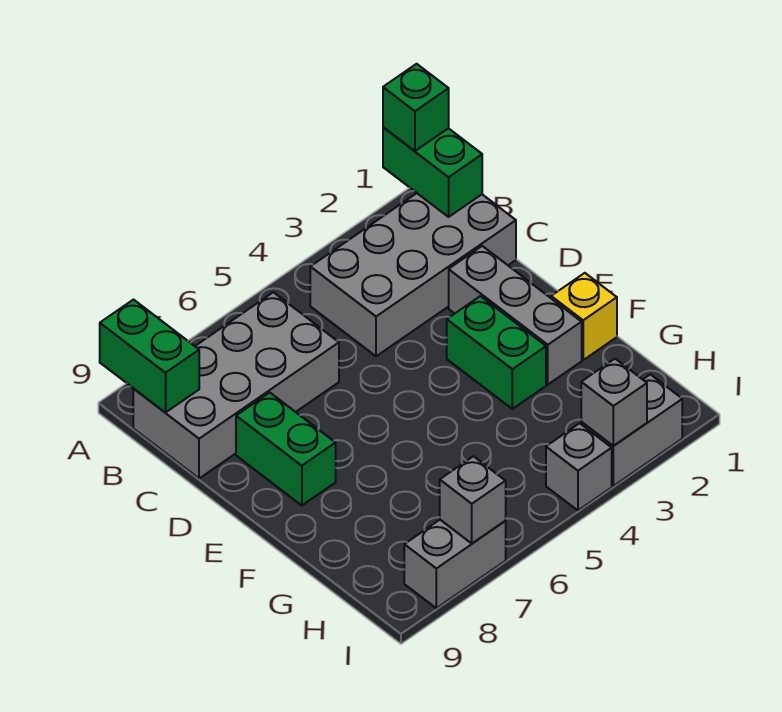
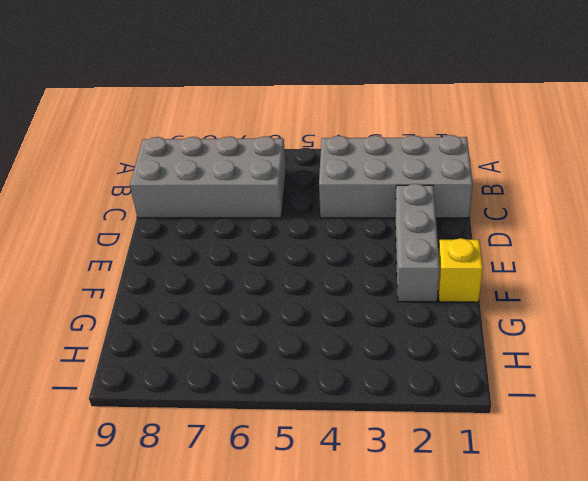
none -> green brick D8:E8 level 1
none -> green brick E3:F3 level 1
none -> grey brick I2:I3 level 1

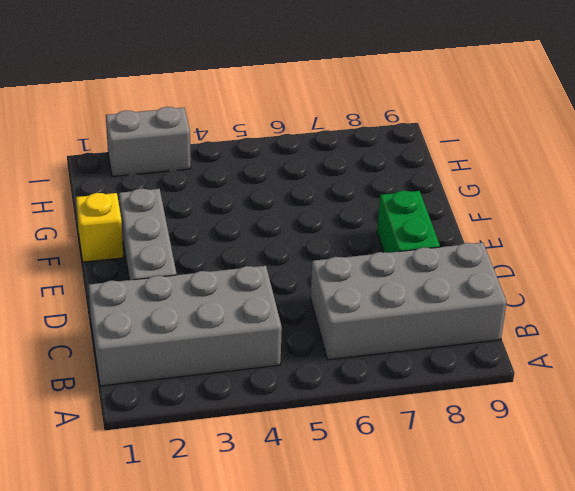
none -> green brick E3:F3 level 1
none -> grey brick I4 level 1
none -> grey brick I7:I8 level 1

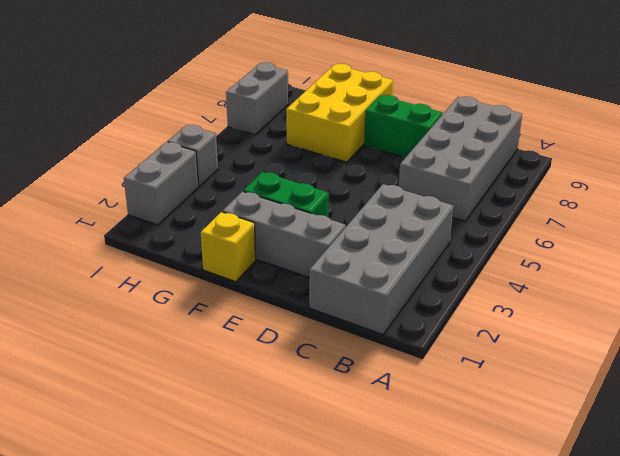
yellow brick F7:G9 level 1 -> none
none -> green brick A1:B1 level 2
none -> green brick A9:B9 level 2
none -> grey brick I3 level 2

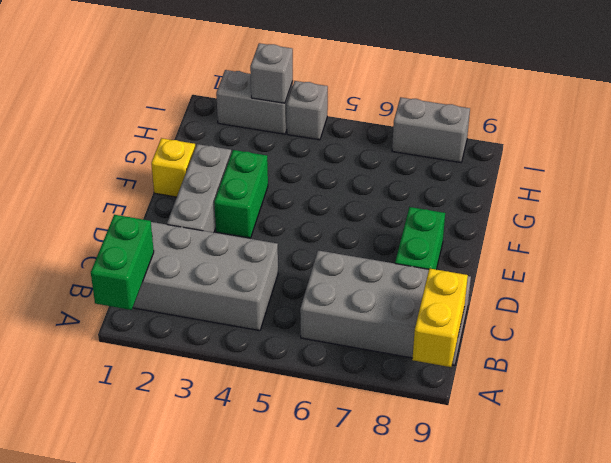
yellow brick A9:B9 level 2 -> green brick A9:B9 level 2
none -> grey brick I7 level 2
none -> green brick A1 level 3

